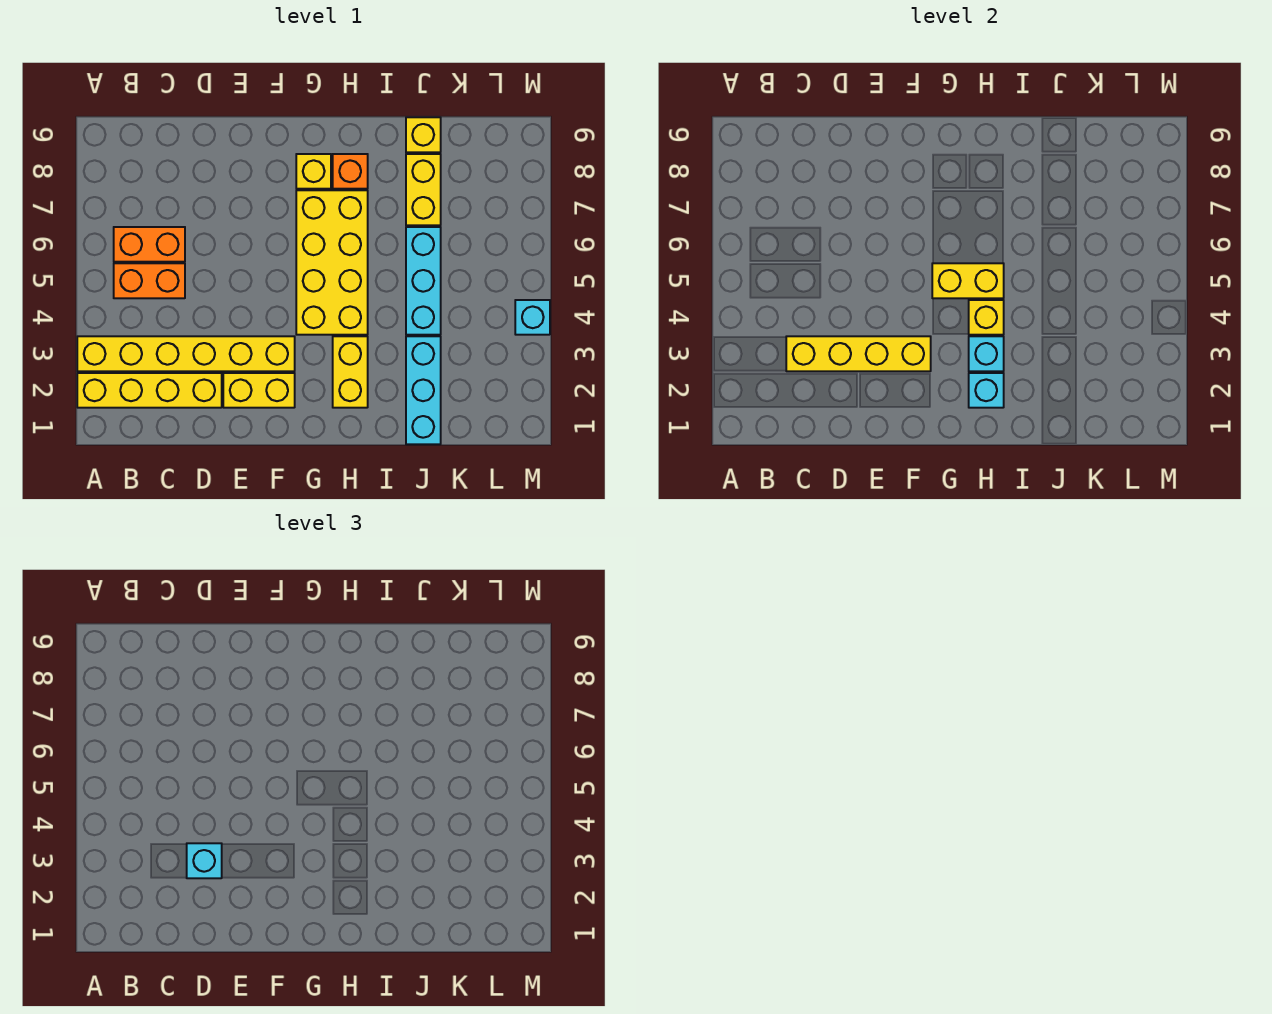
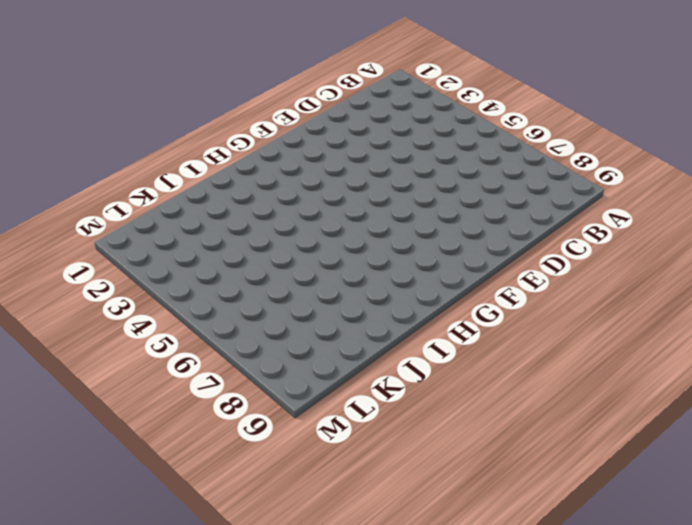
none -> yellow brick A2:D2 level 1
none -> yellow brick A3:F3 level 1
none -> orange brick B5:C5 level 1

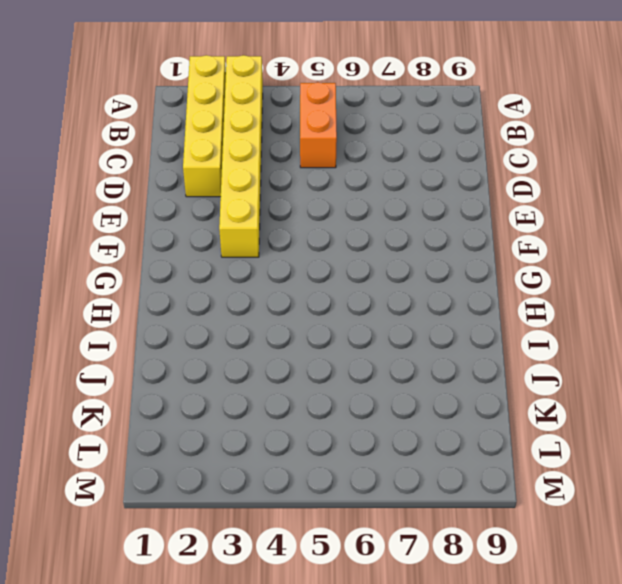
none -> orange brick B6:C6 level 1
none -> yellow brick E2:F2 level 1
none -> yellow brick G4:H7 level 1

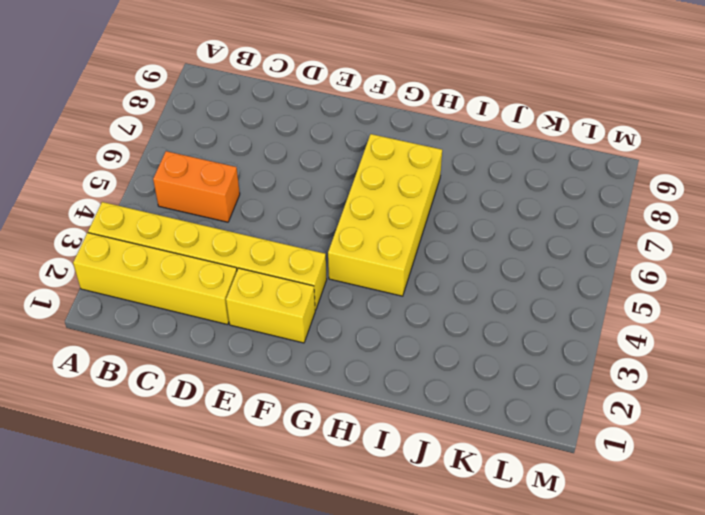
none -> orange brick B6:C6 level 1
none -> yellow brick G8 level 1
none -> yellow brick H2:H3 level 1

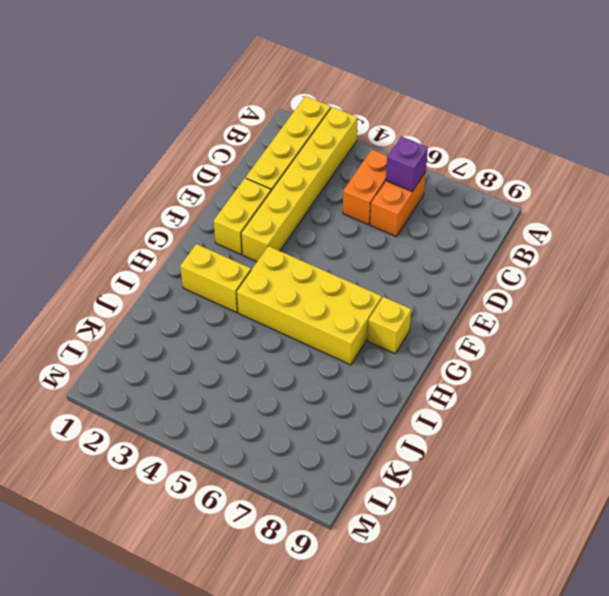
purple brick B6 level 2 -> none
none -> orange brick H8 level 1
none -> cyan brick J1:J3 level 1
none -> cyan brick J4:J6 level 1

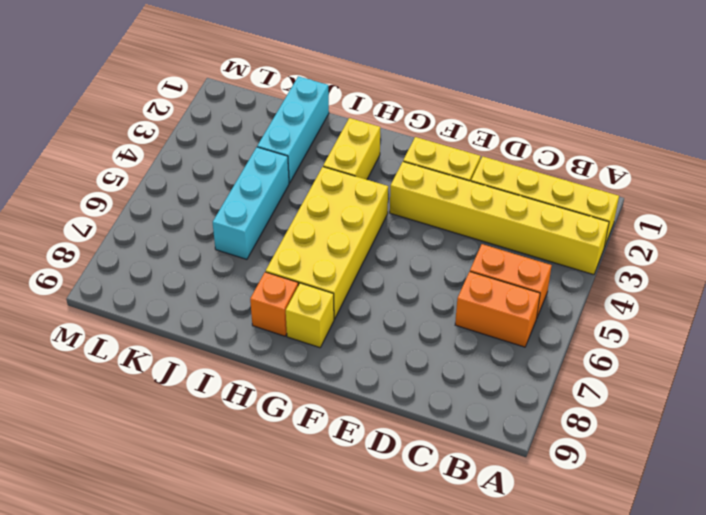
none -> yellow brick J7:J8 level 1
none -> yellow brick J9 level 1
none -> cyan brick M4 level 1

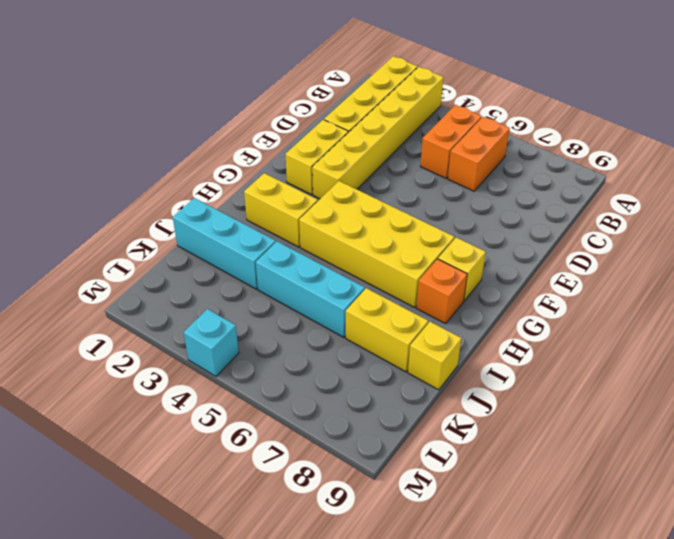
none -> yellow brick C3:F3 level 2
none -> yellow brick G5:H5 level 2
none -> cyan brick H2 level 2

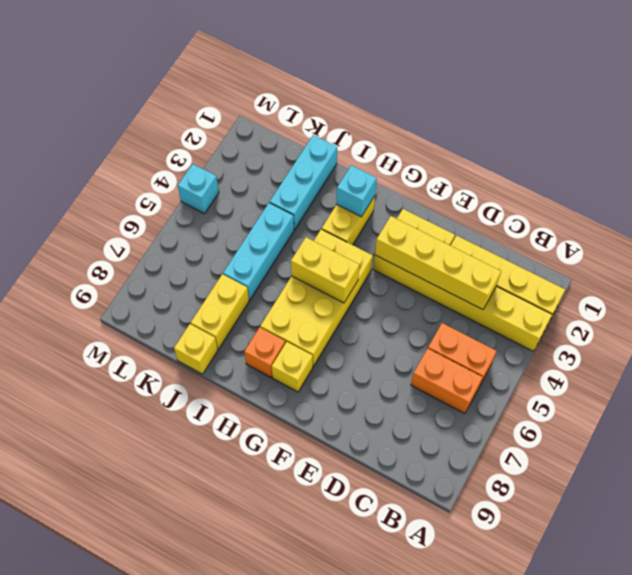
none -> cyan brick H3 level 2
none -> yellow brick H4 level 2
none -> cyan brick D3 level 3

